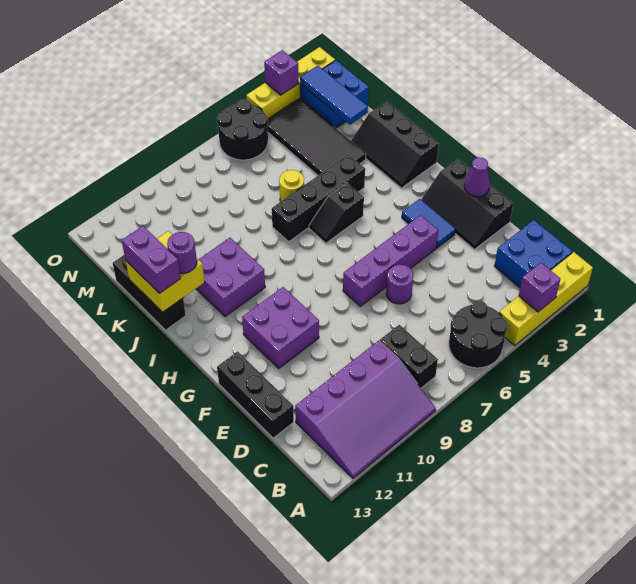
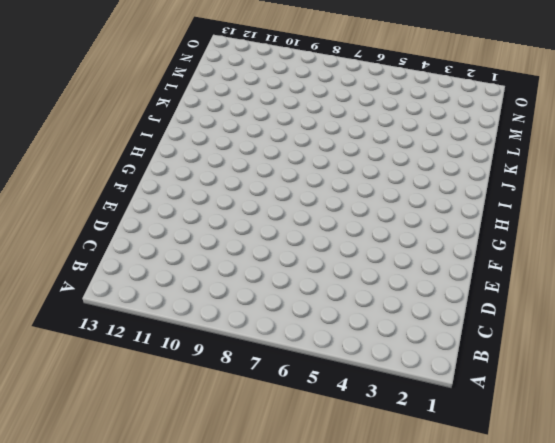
none -> yellow brick A1:A4 level 1
none -> black round brick A5:B6 level 1
none -> purple slope A9:C12 level 1 top C

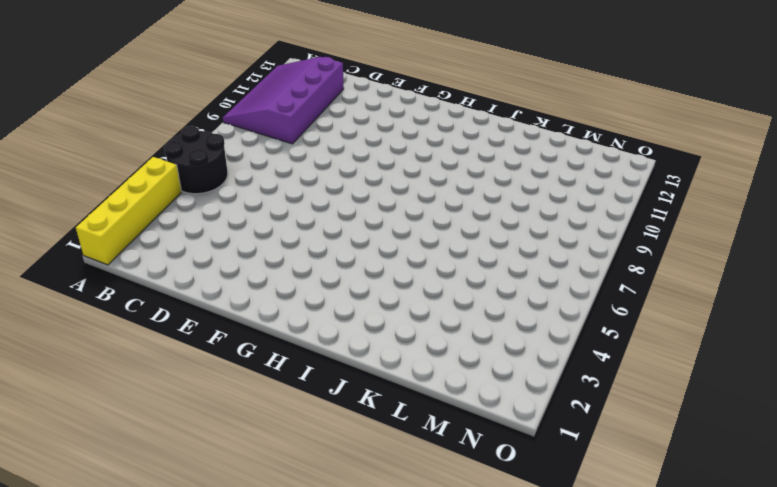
none -> blue brick B1:C2 level 1
none -> black brick B8:C8 level 1
none -> black brick D13:F13 level 1

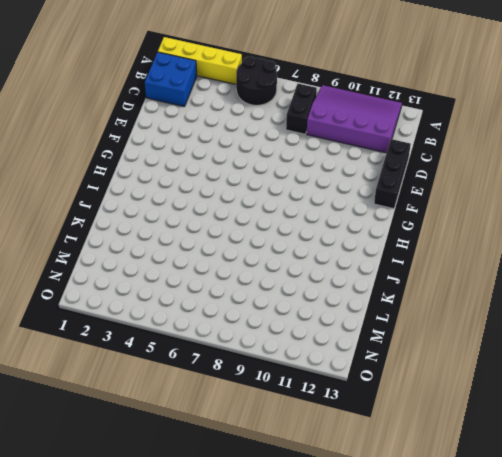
none -> black slope E1:G2 level 1 top 1
none -> purple round brick E6 level 1
none -> blue tile F3:G3 level 1

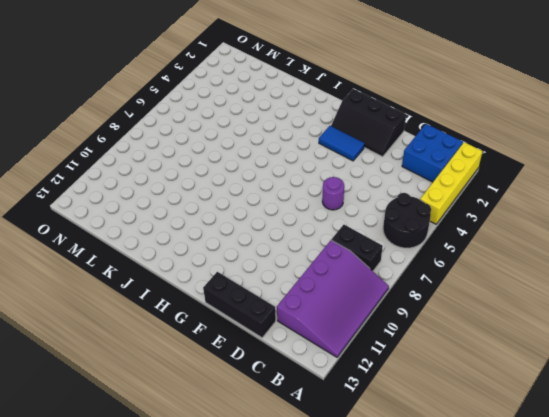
none -> purple brick F4:F7 level 1
none -> purple brick F10:G11 level 1
none -> black slope I1:K2 level 1 top 1

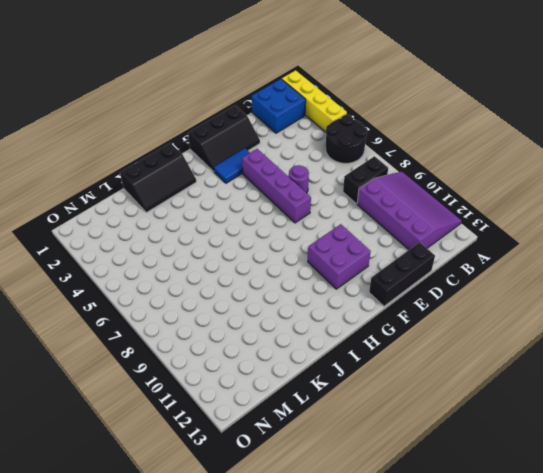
none -> black slope I5:I6 level 1 top 5
none -> purple brick I10:J11 level 1
none -> black brick J4:J7 level 1

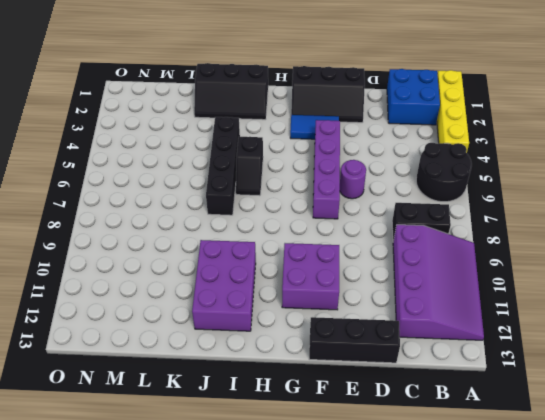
purple brick I10:J12 level 1 -> purple brick I10:J11 level 1
none -> black brick J13:L13 level 1
none -> black tile K3:N4 level 1
none -> yellow round brick K6 level 1

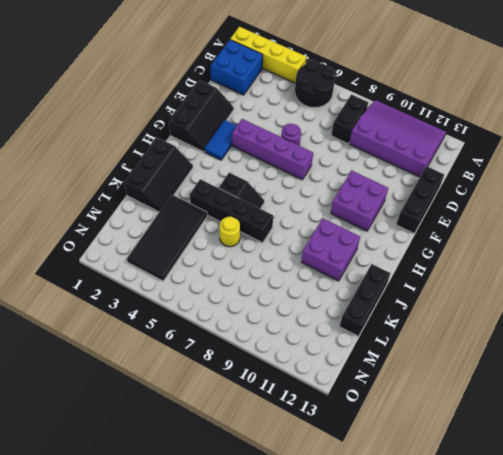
none -> blue brick M1:N2 level 1
none -> black round brick N5:O6 level 1
none -> yellow brick O1:O4 level 1

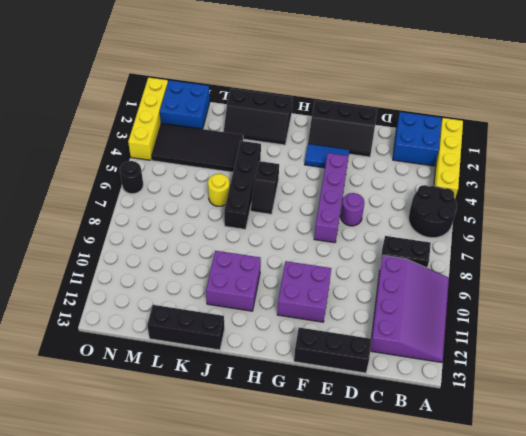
black round brick O6 level 1 -> black round brick N5:O6 level 1
none -> purple brick A3 level 2
none -> purple cone F1 level 2
none -> yellow brick J12:K13 level 2

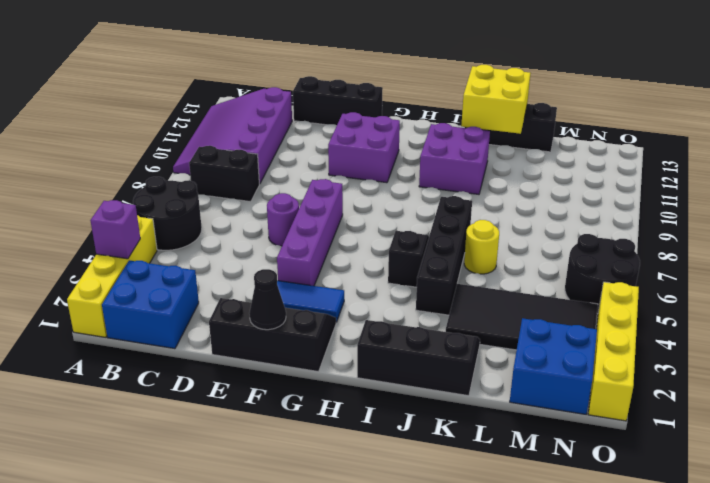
black cone F1 level 2 -> purple cone F1 level 2
none -> blue tile L2:N2 level 2
none -> purple brick O3 level 2
none -> purple round brick J12 level 3

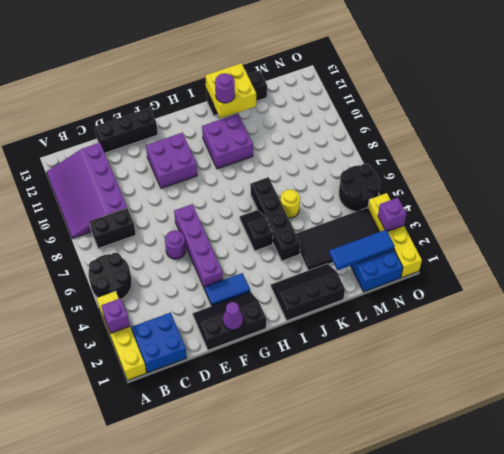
none -> purple brick J13:K13 level 3

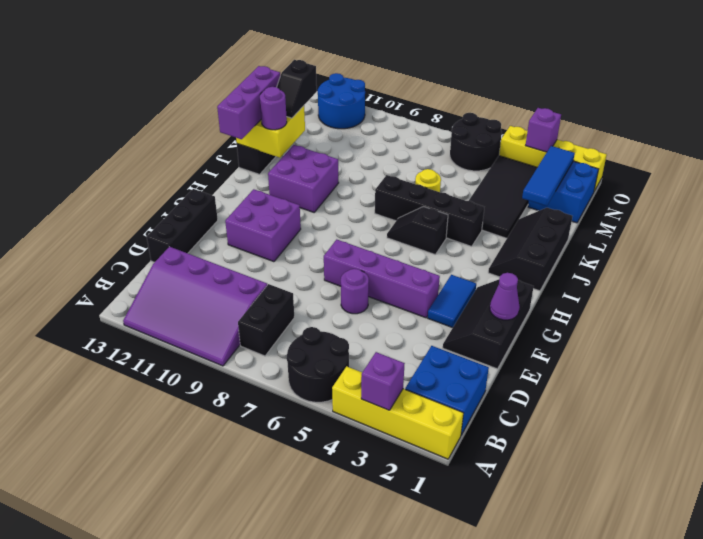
purple brick I13:K13 level 3 -> purple brick J13:K13 level 3
black slope K12:L12 level 3 top L -> none
blue round brick N11:O12 level 1 -> none

